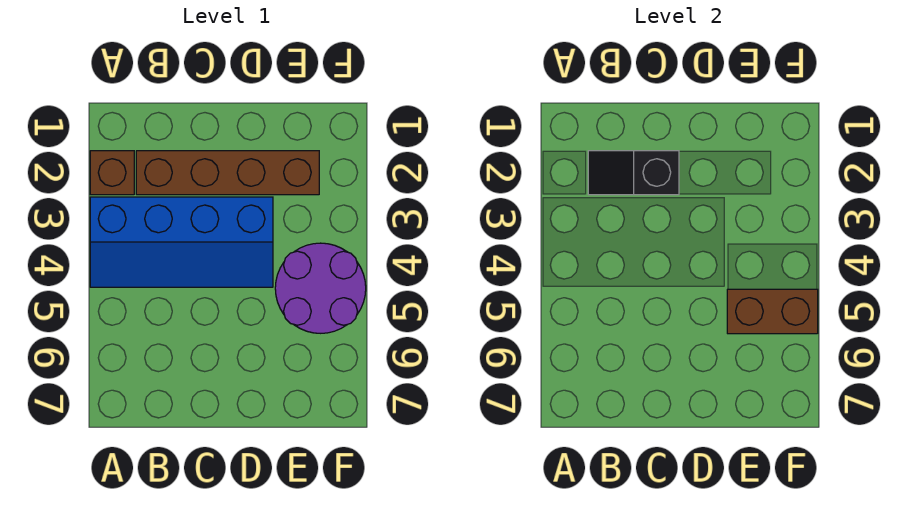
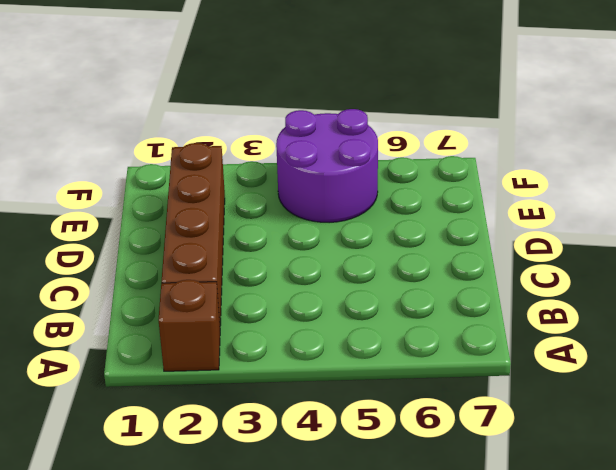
none -> blue slope A3:D4 level 1 top 3
none -> black slope B2:C2 level 2 top C

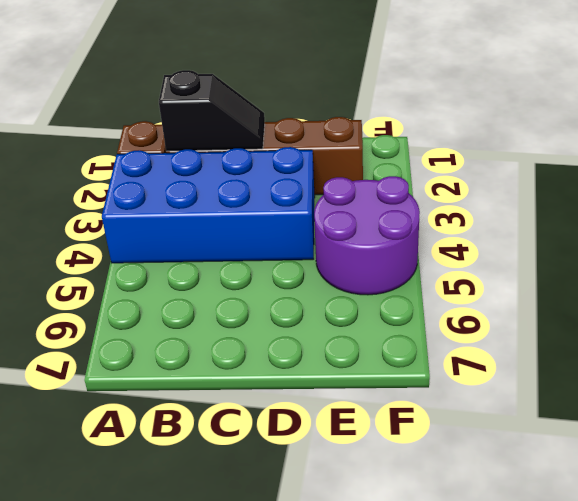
blue brick A3:D4 level 1 -> blue slope A3:D4 level 1 top 3
black slope B2:C2 level 2 top B -> black slope B2:C2 level 2 top C
none -> brown brick E5:F5 level 2

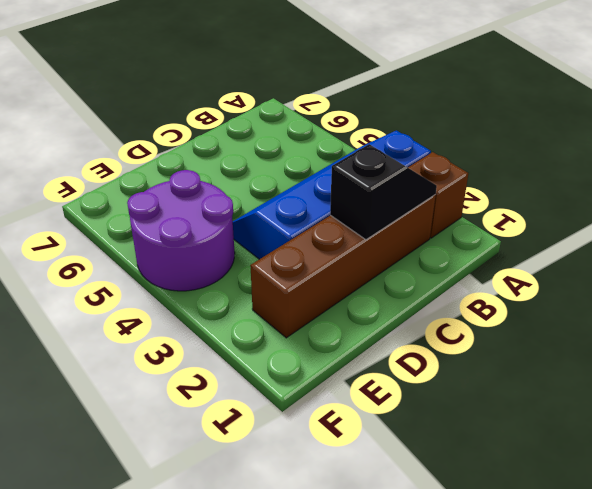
none -> brown brick E5:F5 level 2

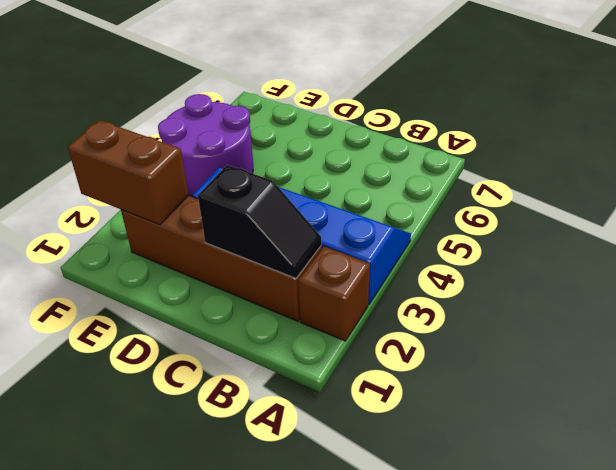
brown brick E2:F2 level 2 -> brown brick E5:F5 level 2

